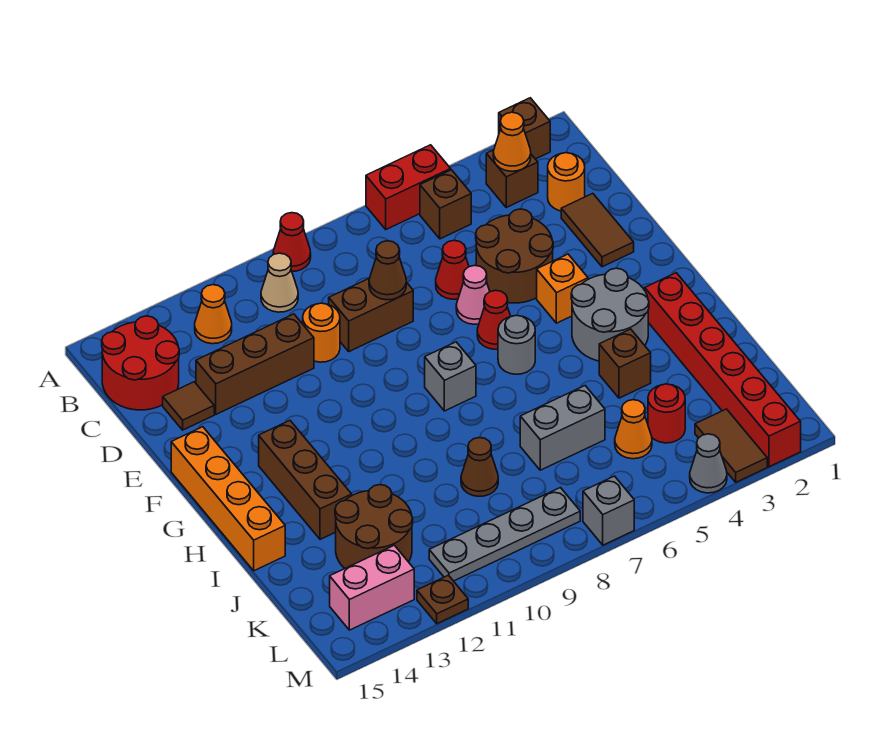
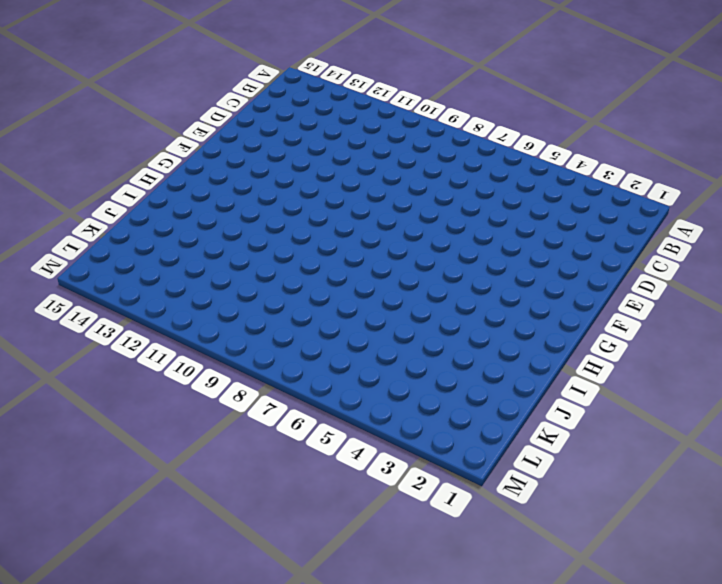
none -> brown brick A2 level 1
none -> red brick A5:A6 level 1
none -> red cone A9 level 1
none -> brown brick B3 level 1

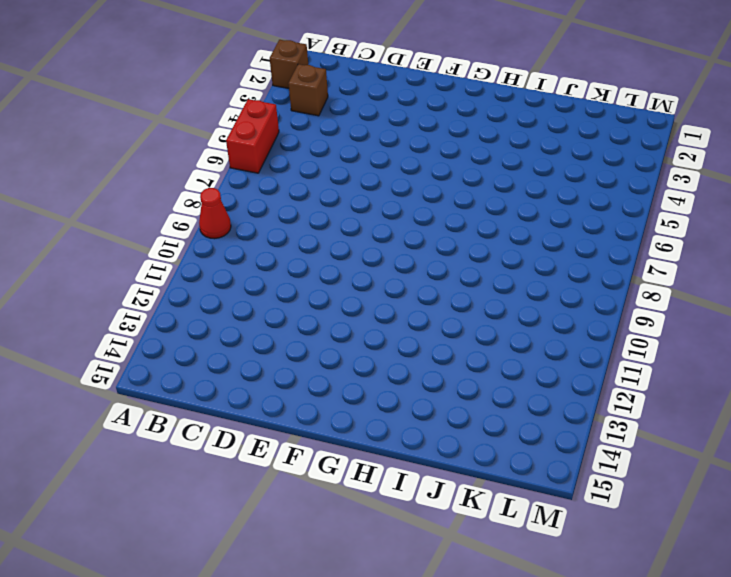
none -> brown brick B5 level 1
none -> tan cone B10 level 1
none -> orange cone B12 level 1
none -> red round brick B14:C15 level 1

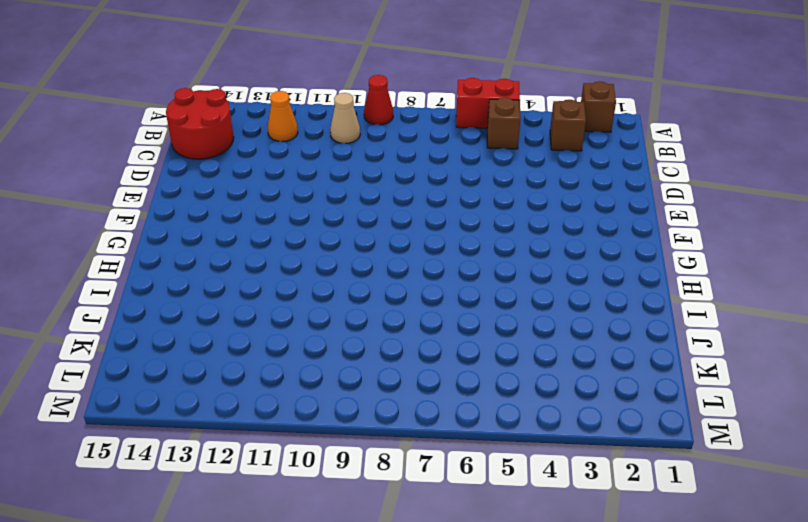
none -> orange round brick C2 level 1
none -> brown tile D2:E2 level 1
none -> brown round brick D4:E5 level 1
none -> red cone D6 level 1

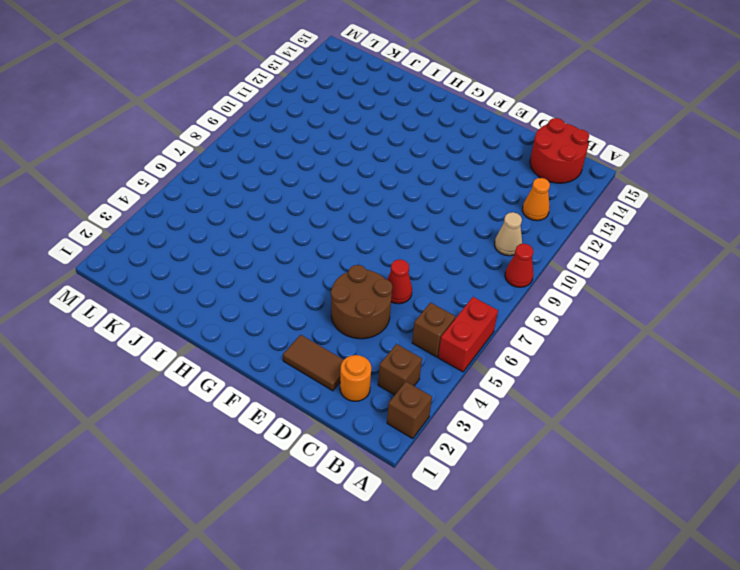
none -> brown brick D8:D9 level 1
none -> orange round brick D10 level 1
none -> brown brick D11:D13 level 1
none -> brown tile D14 level 1

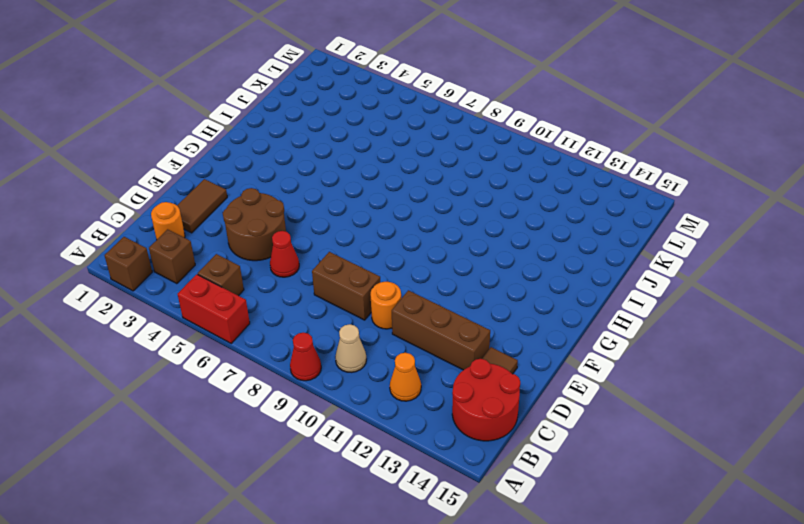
none -> pink cone E6 level 1
none -> orange brick F4 level 1
none -> red cone F6 level 1
none -> orange brick F15:I15 level 1

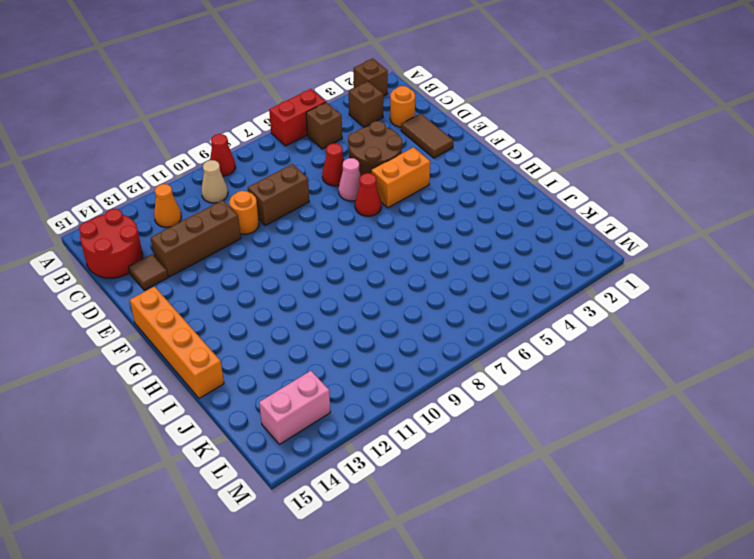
orange brick F4:F5 level 1 -> orange brick F4 level 1
none -> grey round brick G3:H4 level 1
none -> grey round brick G6 level 1
none -> grey brick G8 level 1
none -> brown brick G13:I13 level 1

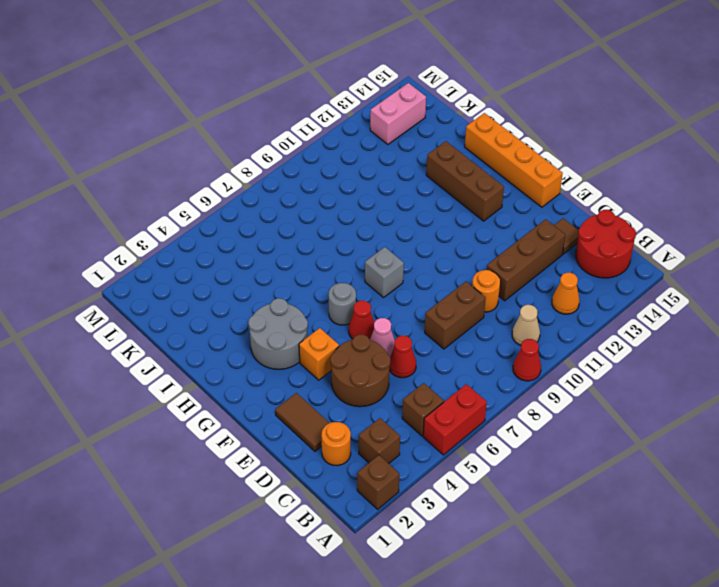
none -> red brick H2:M2 level 1
none -> brown brick I4 level 1
none -> grey brick J6:J7 level 1
none -> brown cone J9 level 1

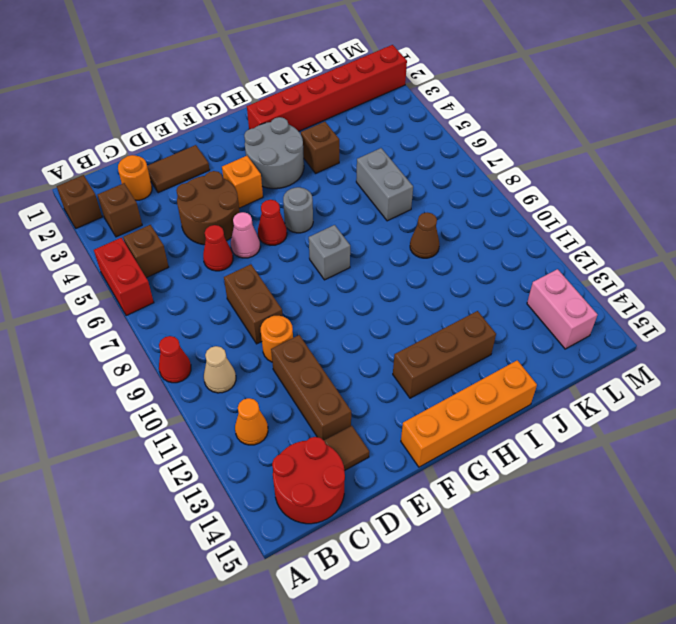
none -> brown round brick J12:K13 level 1
none -> red round brick K4 level 1
none -> orange cone K5 level 1
none -> brown tile L3:M3 level 1

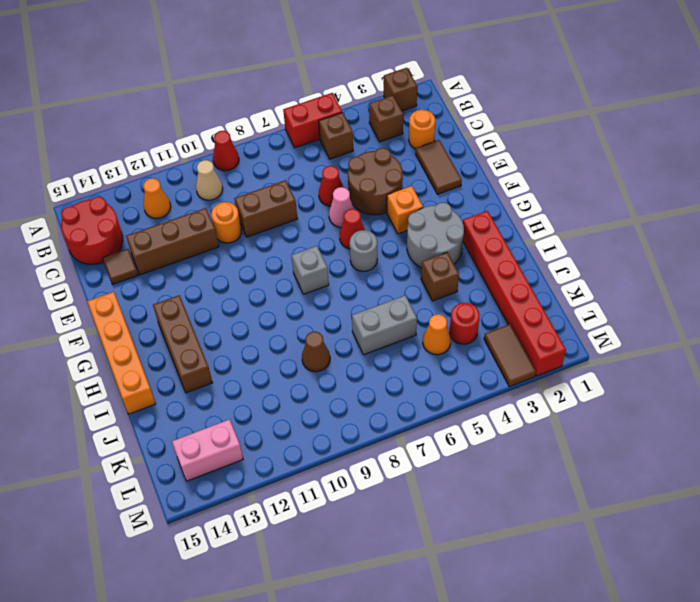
none -> brown round brick J12:K13 level 1
none -> grey plate L8:L11 level 1
none -> grey cone M4 level 1
none -> grey brick M7 level 1

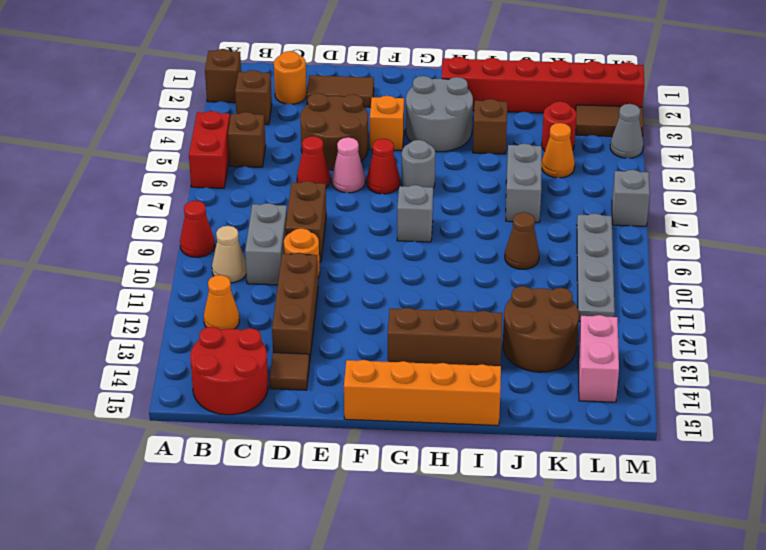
grey brick C9:C10 level 1 -> none
none -> brown plate M12 level 1
none -> orange cone B3 level 2
none -> brown cone D8 level 2

